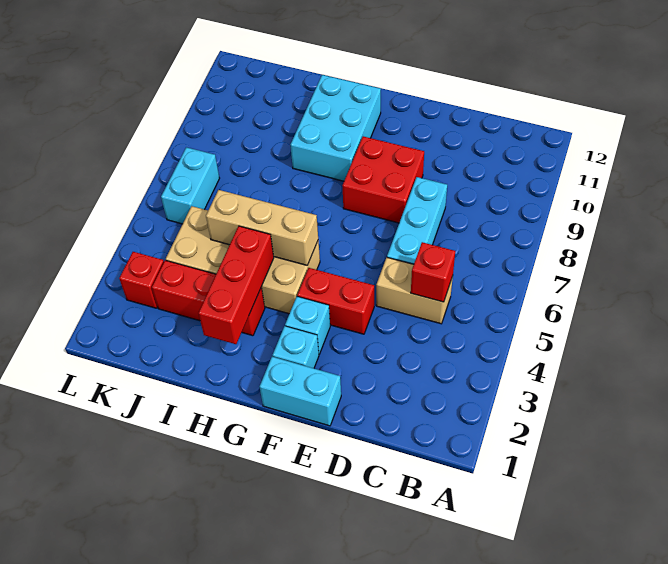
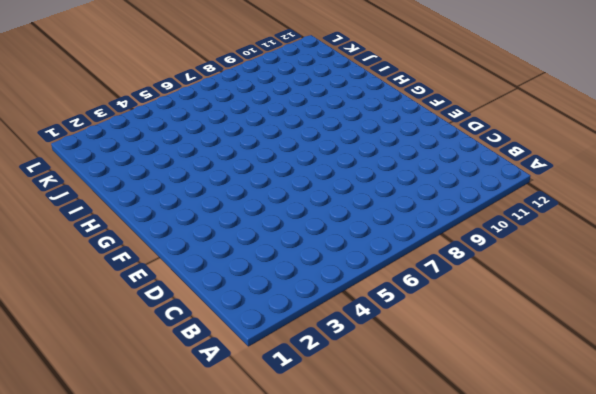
none -> tan brick C5:D5 level 1
none -> cyan brick D6:D8 level 1
none -> cyan brick E1:F1 level 1

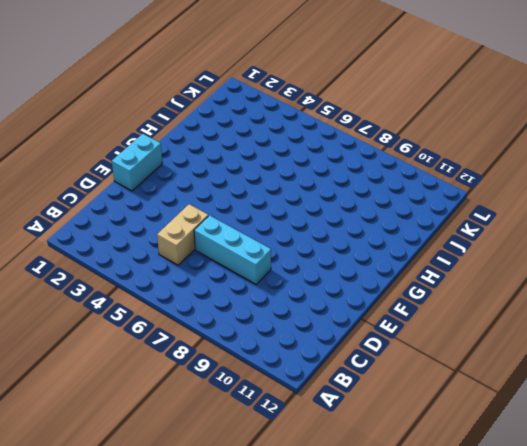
none -> red brick E4:F4 level 1
none -> red brick E8:F9 level 1
none -> cyan brick F2 level 1

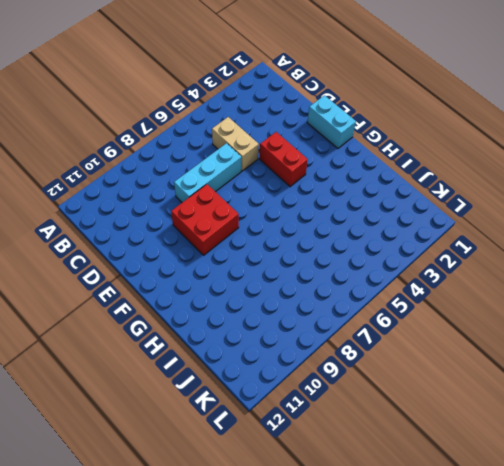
none -> cyan brick F2 level 1
none -> cyan brick F3 level 1
none -> tan brick G4:J5 level 1

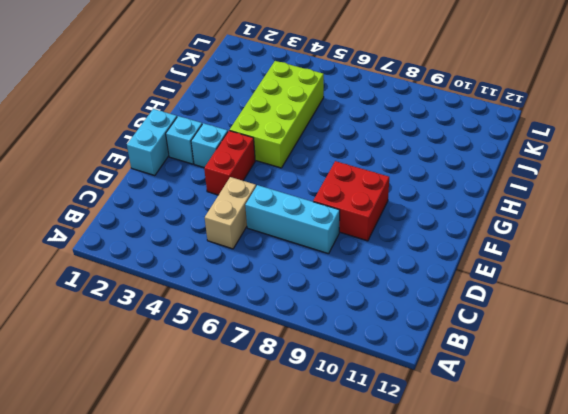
lime brick G4:J5 level 1 -> tan brick G4:J5 level 1
none -> cyan brick G9:H11 level 1
none -> red brick H3:J3 level 1
none -> red brick K3 level 1

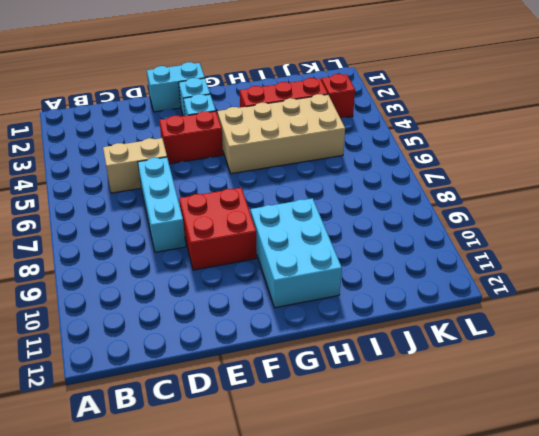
none -> cyan brick K6:K7 level 1
none -> red brick C5 level 2
none -> tan brick G5:I5 level 2

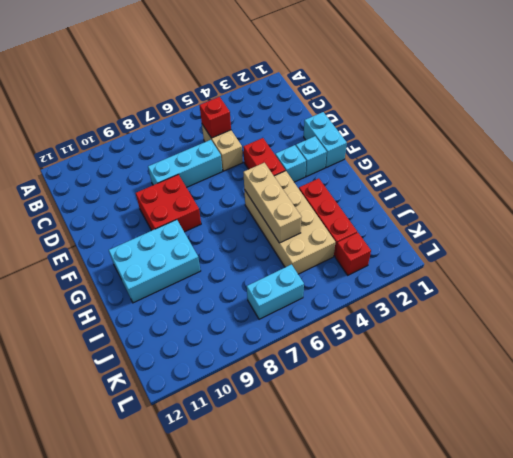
none -> red brick H2:H4 level 2

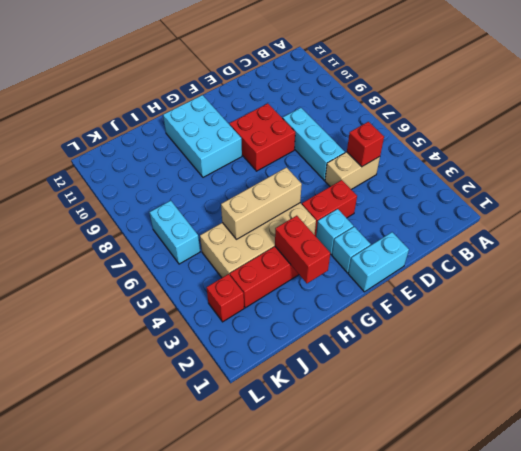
red brick H2:H3 level 2 -> red brick H2:H4 level 2

